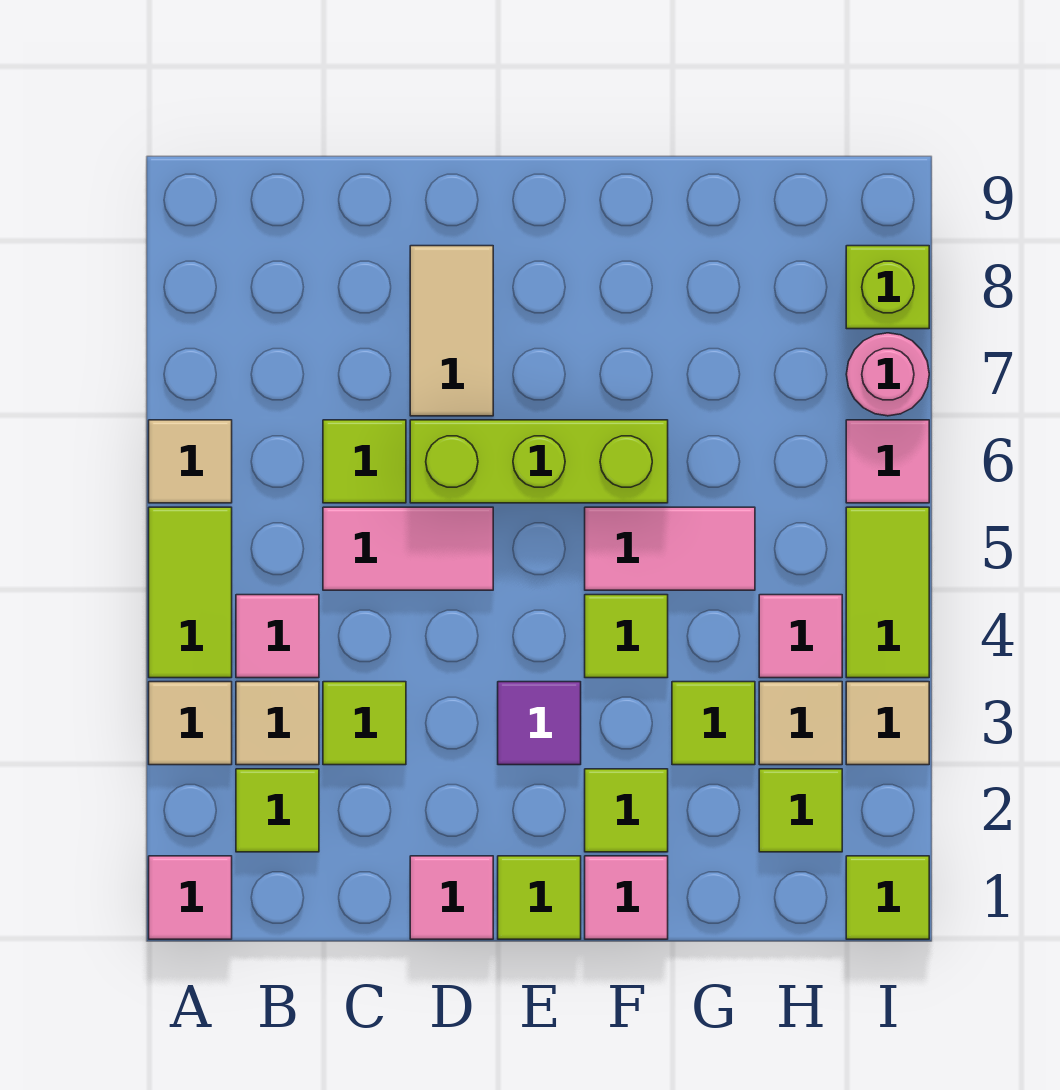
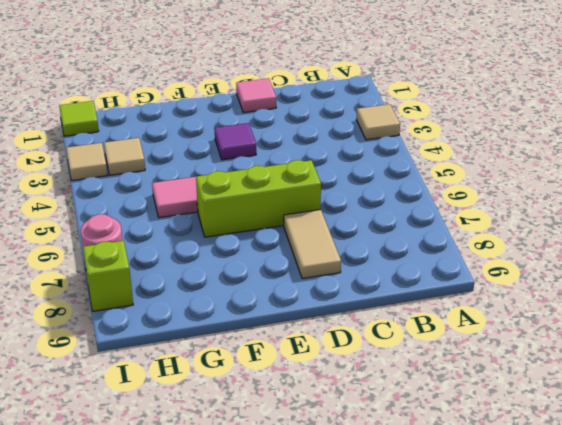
none -> pink tile A1 level 1
none -> lime tile A4:A5 level 1
none -> tan tile A6 level 1

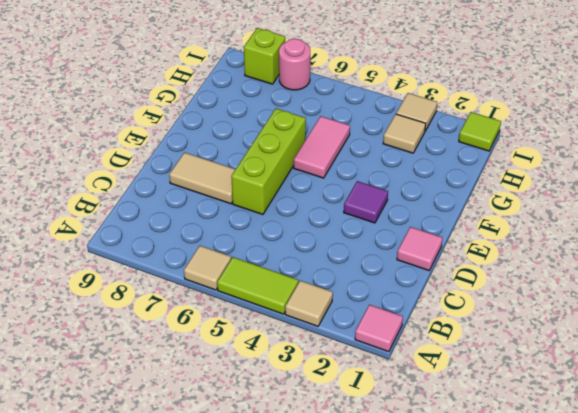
none -> lime tile B2 level 1
none -> tan tile B3 level 1
none -> pink tile B4 level 1

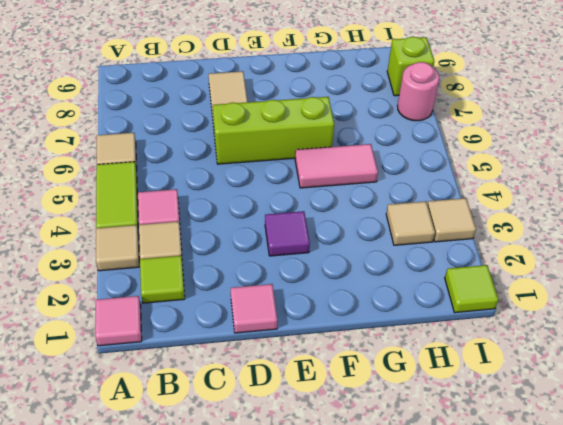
none -> lime tile C3 level 1
none -> pink tile C5:D5 level 1
none -> lime tile C6 level 1

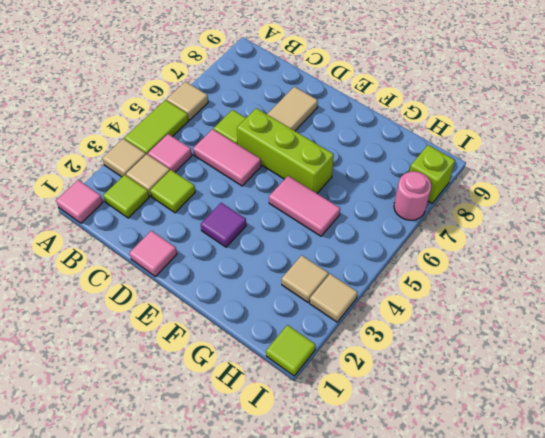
none -> lime tile E1 level 1
none -> pink tile F1 level 1
none -> lime tile F2 level 1

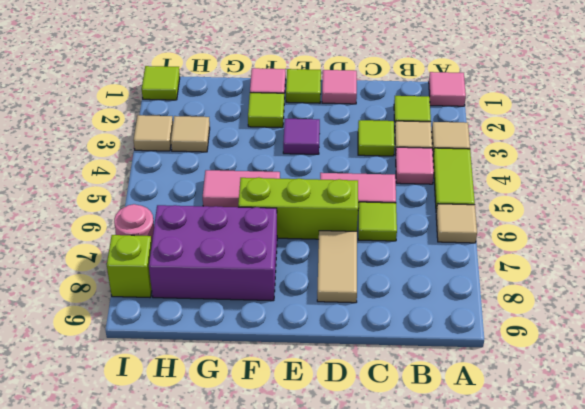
purple brick F7:H8 level 1 -> none
none -> lime tile F4 level 1
none -> lime tile G3 level 1
none -> lime tile H2 level 1

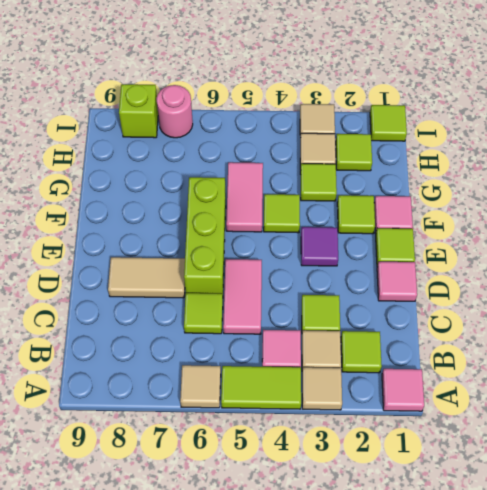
none -> pink tile H4 level 1
none -> lime tile I4:I5 level 1
none -> pink tile I6 level 1

